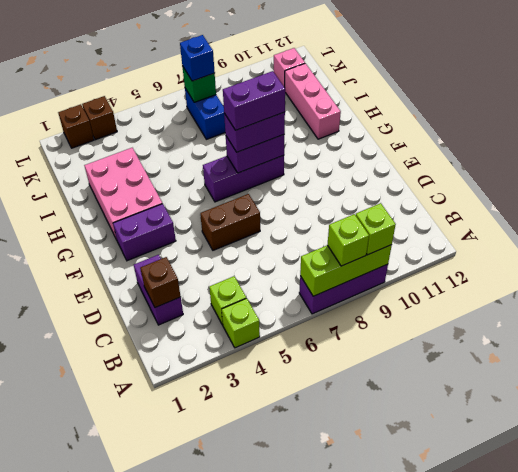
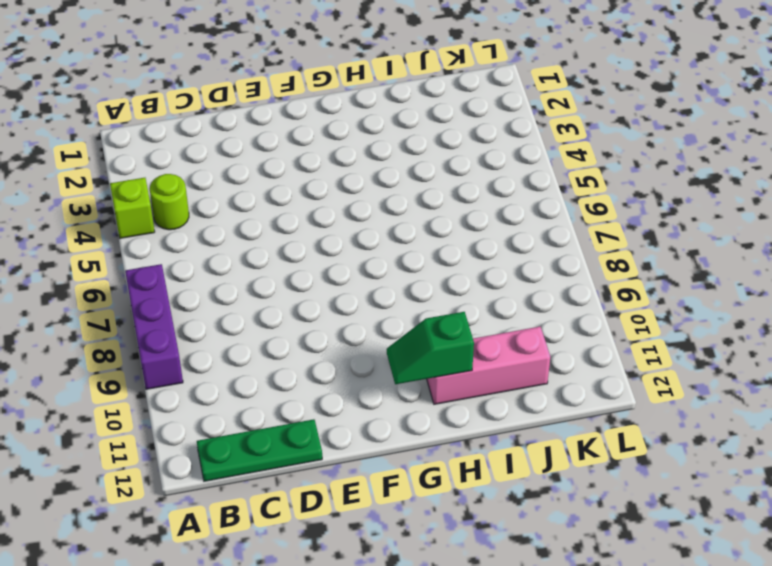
lime round brick B4 level 1 -> lime brick B4 level 1
green plate B12:D12 level 1 -> none
green slope G11:H11 level 2 top H -> none
none -> purple brick C2:D2 level 1
none -> brown brick E5:E6 level 1
none -> purple brick F2:F3 level 1

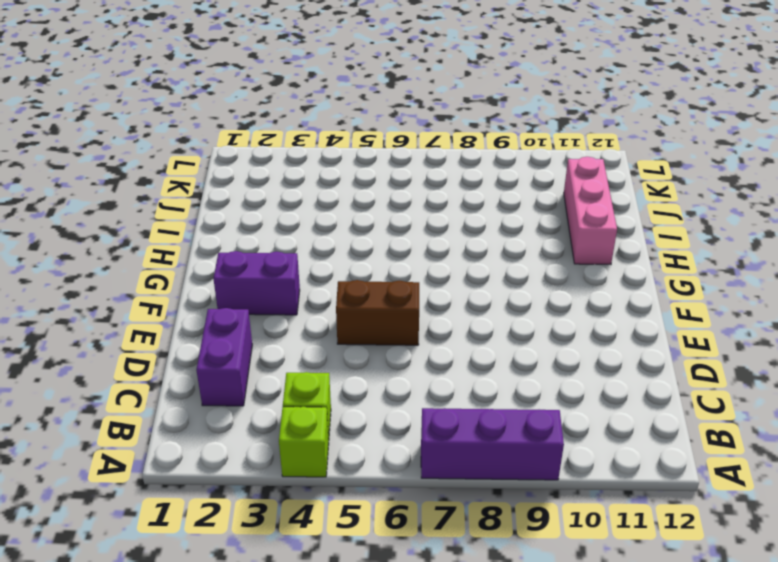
none -> pink brick G2:I3 level 1
none -> purple brick G6:G8 level 1
none -> blue brick J7:K7 level 1

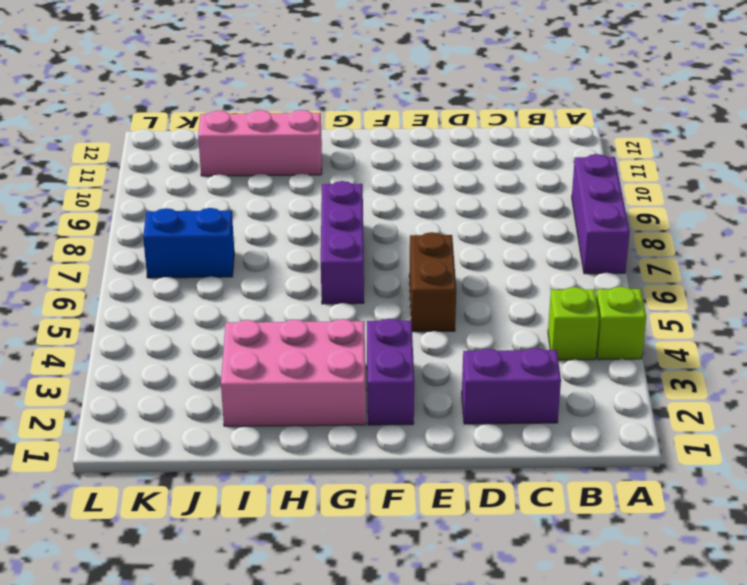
none -> pink brick K11 level 1
none -> brown brick L2 level 1
none -> brown brick L3 level 1

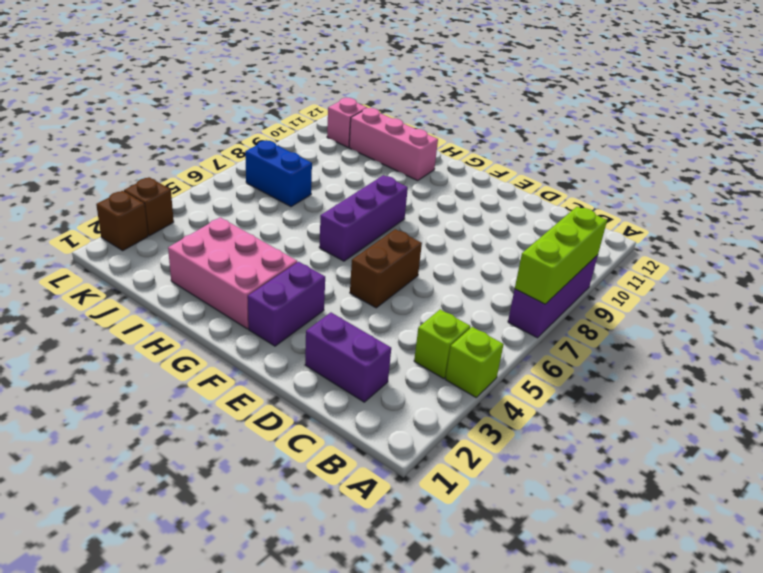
none -> brown brick C2 level 2
none -> purple brick G7:G8 level 2
none -> green brick K7 level 2

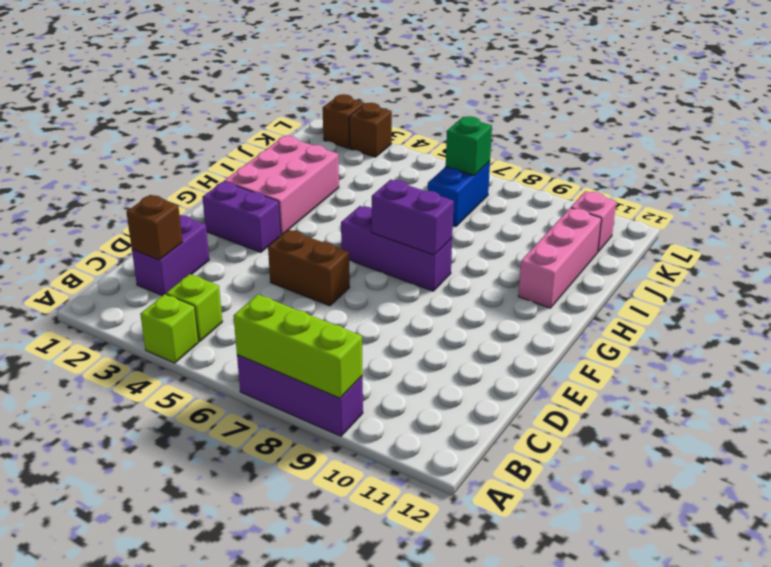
none -> lime brick A8 level 3
none -> lime brick A9 level 3
none -> purple brick G7:G8 level 3

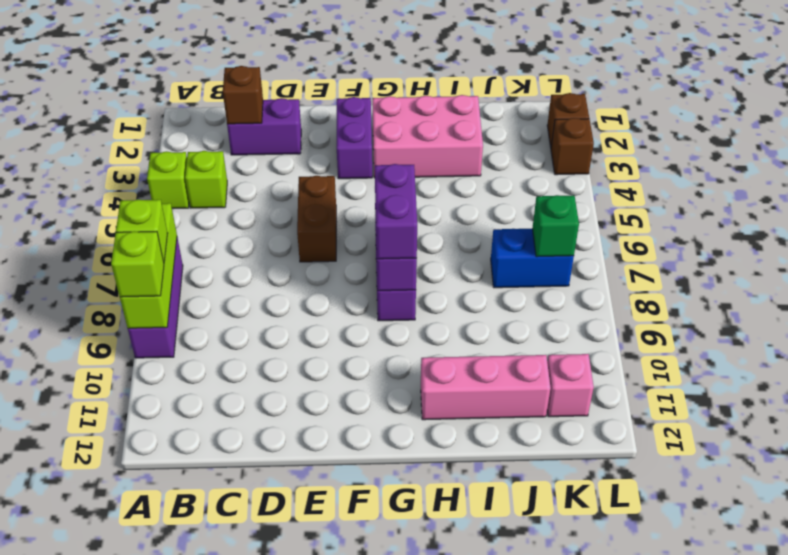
none -> blue brick K7 level 3
none -> purple brick G7:G8 level 4

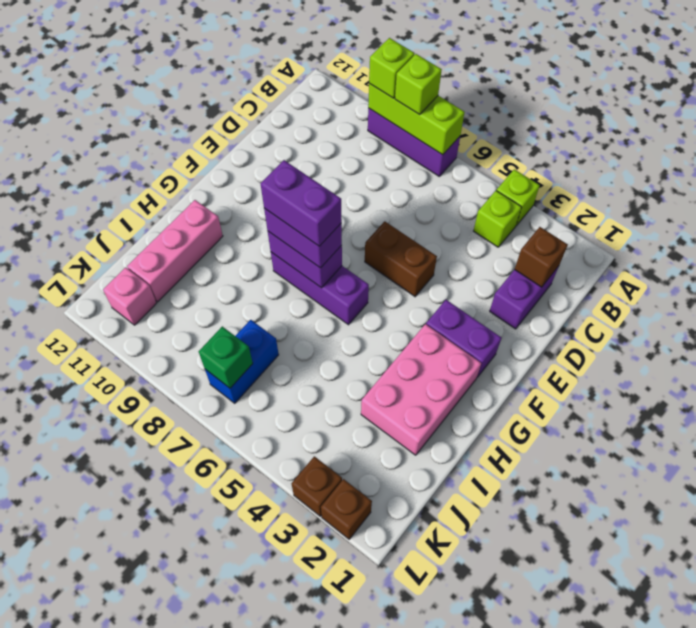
none -> blue brick K7 level 3

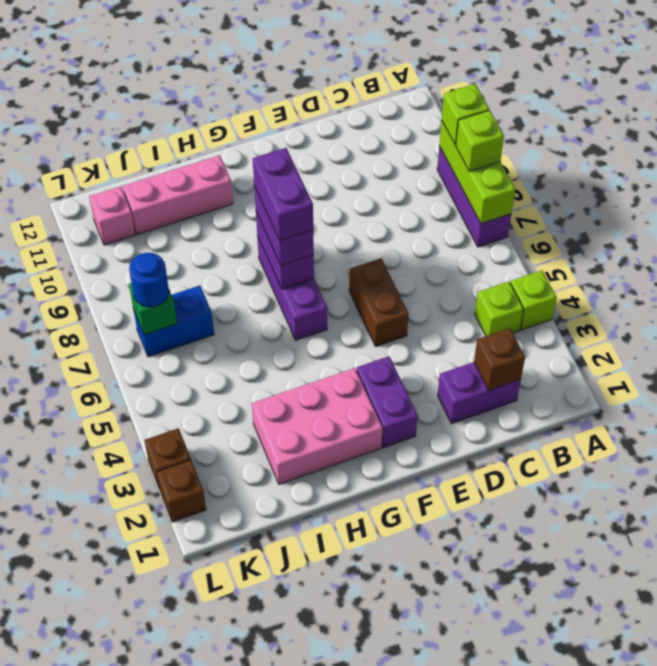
blue round brick K7 level 3 -> blue brick K7 level 3

